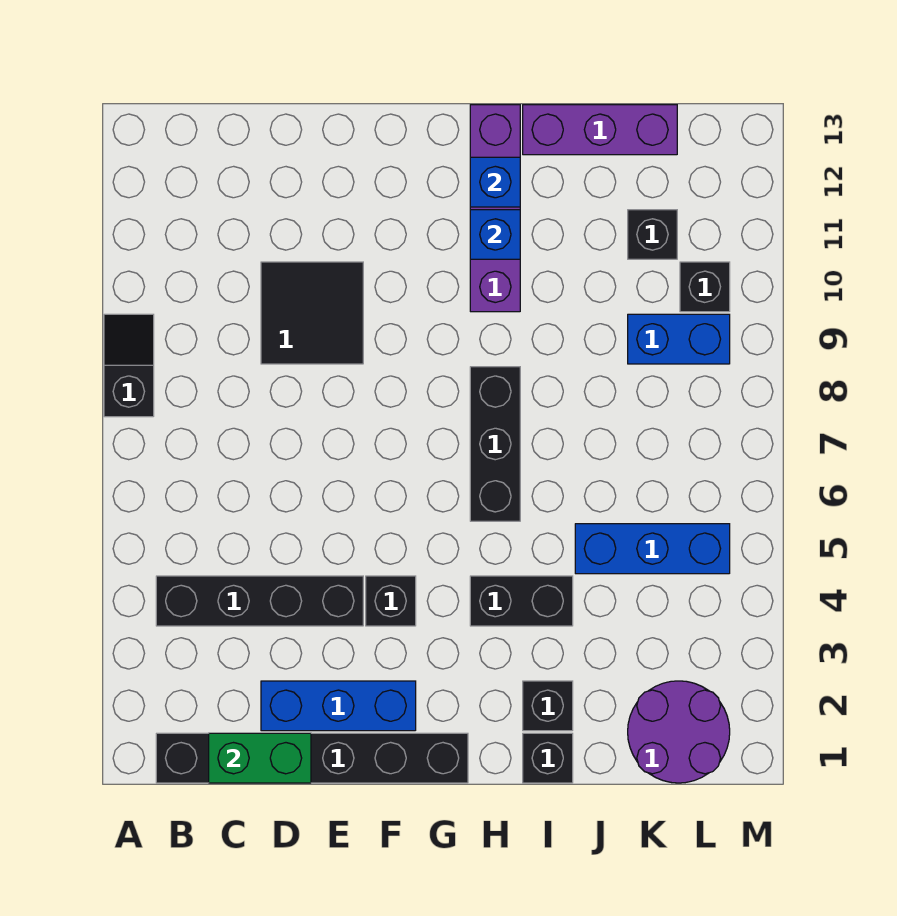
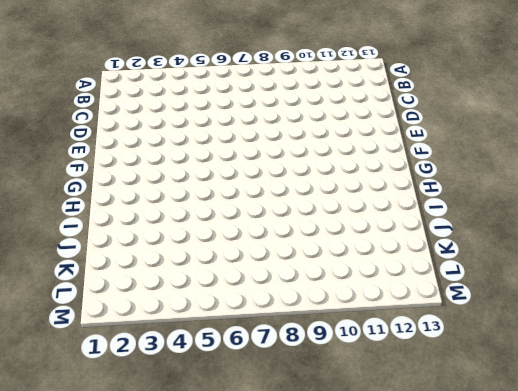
none -> black slope A8:A9 level 1 top 8
none -> black brick B1:G1 level 1
none -> black brick B4:E4 level 1

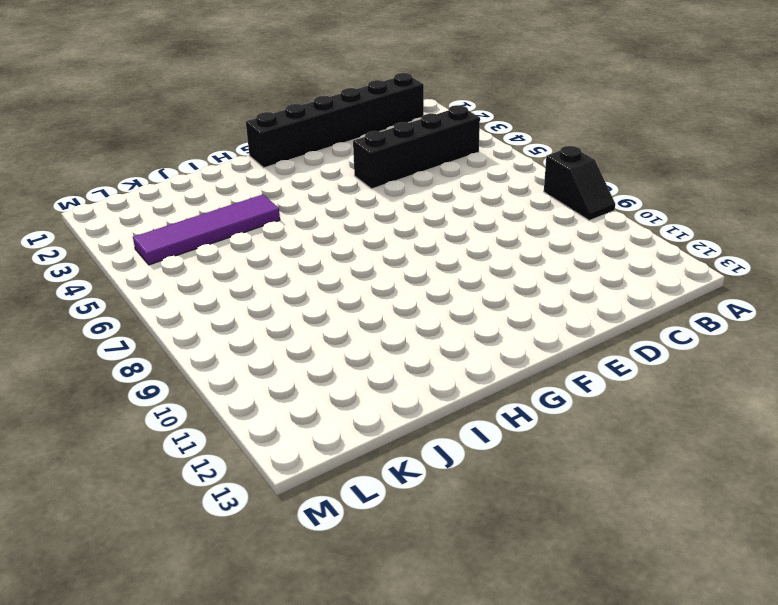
purple tile I4:L4 level 1 -> black brick H4:I4 level 1
none -> blue brick D2:F2 level 1
none -> black tile D9:E10 level 1
none -> black brick F4 level 1

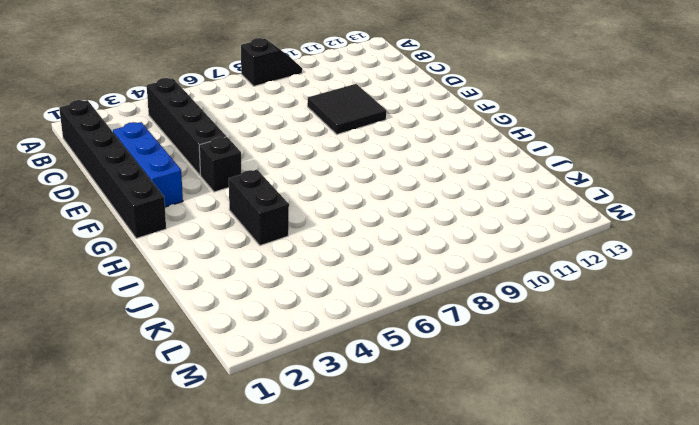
none -> black brick H6:H8 level 1
none -> purple brick H10:H13 level 1
none -> black brick I1 level 1

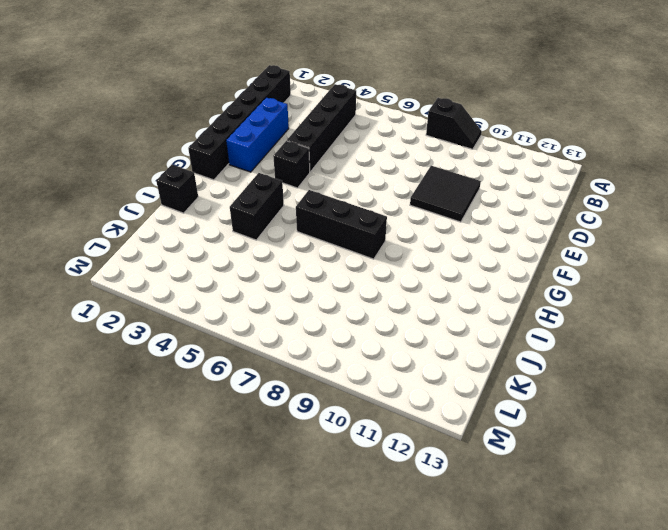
none -> purple brick H10:H13 level 1
none -> black brick I2 level 1
none -> purple brick I13:K13 level 1

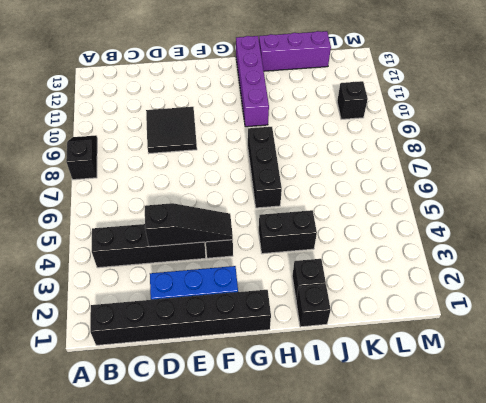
black slope D4:F4 level 2 top D -> none
none -> blue brick J5:L5 level 1
none -> purple round brick K1:L2 level 1
none -> blue brick K9:L9 level 1

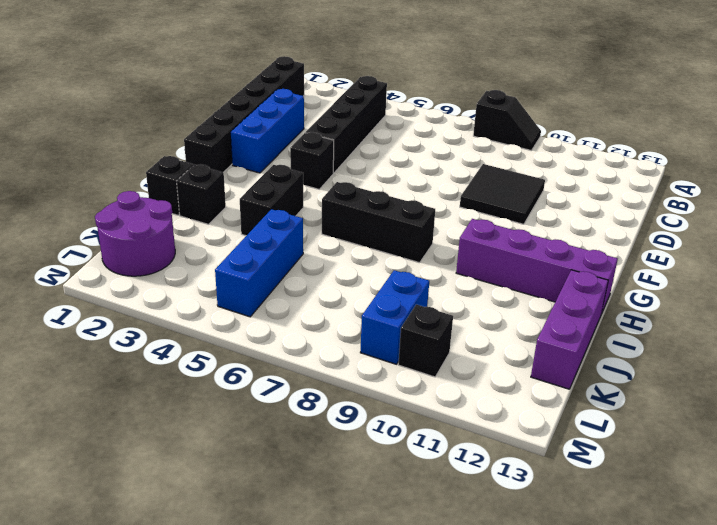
none -> black brick K11 level 1
none -> green brick C1:D1 level 2
none -> blue brick H11 level 2

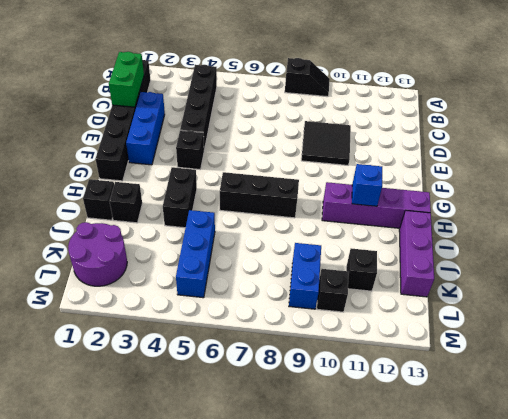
none -> blue brick H12 level 2

